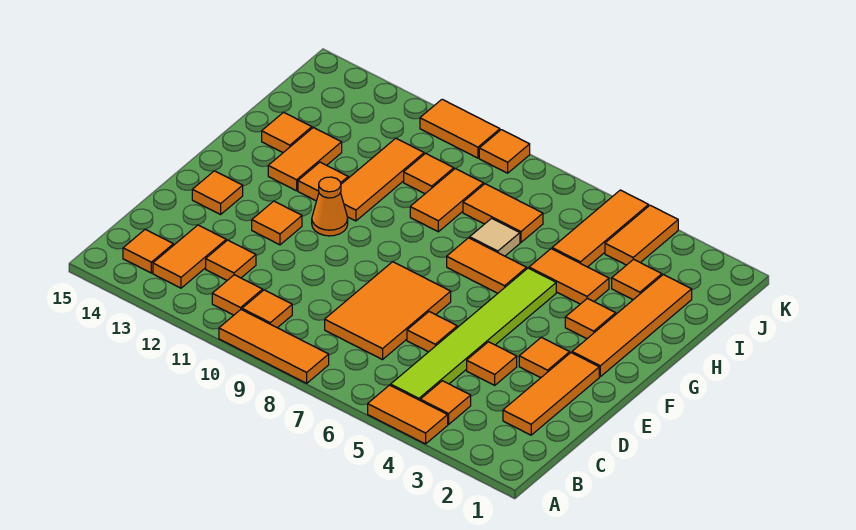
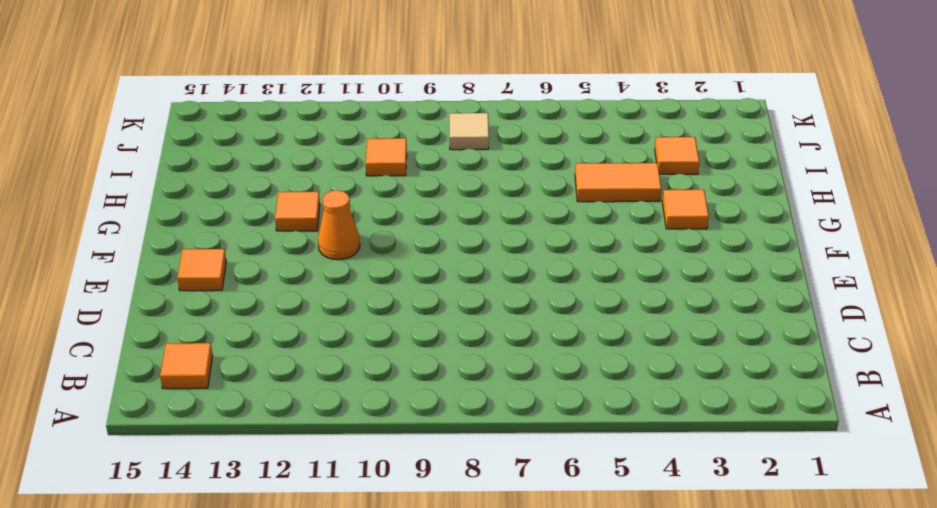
tan tile J8 level 1 -> tan tile H7 level 1
none -> orange tile A4:A5 level 1
none -> orange tile A8:A10 level 1
none -> orange tile B4 level 1
none -> lime tile B5:G5 level 1

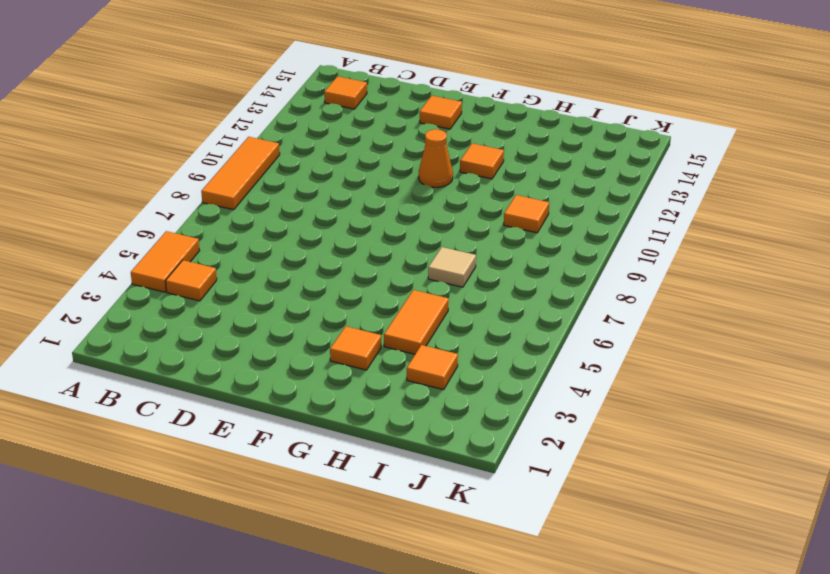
none -> lime tile B5:G5 level 1
none -> orange tile B10 level 1
none -> orange tile B11 level 1
none -> orange tile B13:C13 level 1

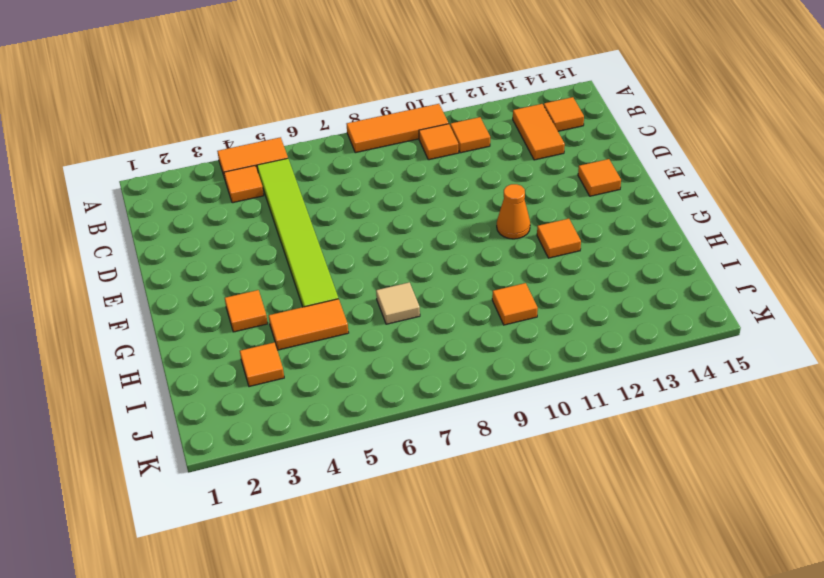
none -> orange tile C2:E2 level 1
none -> orange tile C7:E8 level 1
none -> orange tile C12 level 1
none -> orange tile D4 level 1

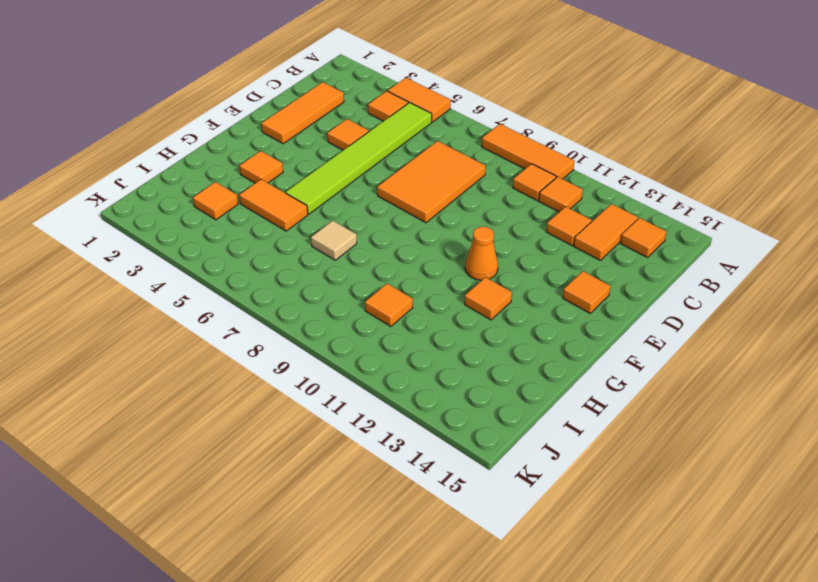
none -> orange tile D6 level 1
none -> orange tile E3 level 1
none -> orange tile E12 level 1
none -> orange tile F2:I2 level 1

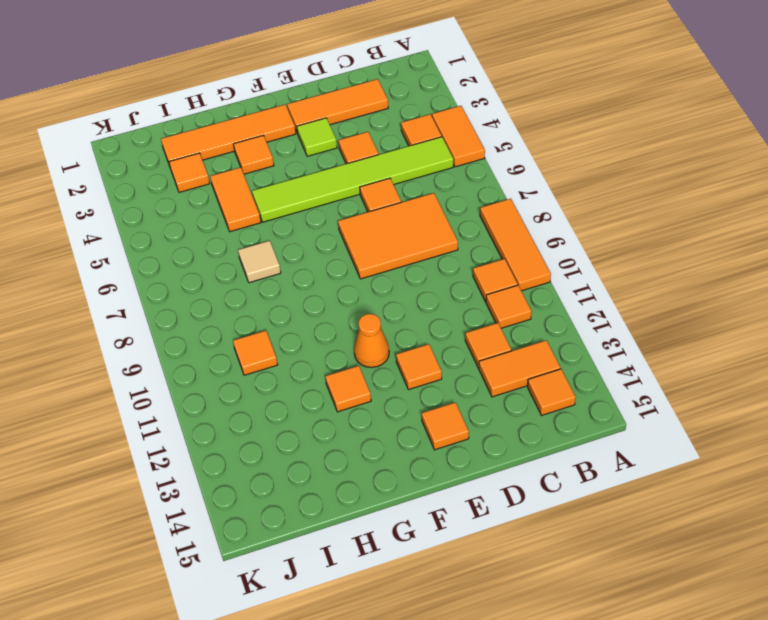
lime tile E3 level 1 -> orange tile E3 level 1
none -> orange tile G6:G7 level 1
none -> orange tile G11:I11 level 1
none -> orange tile G13:H13 level 1
none -> orange tile H9:I9 level 1

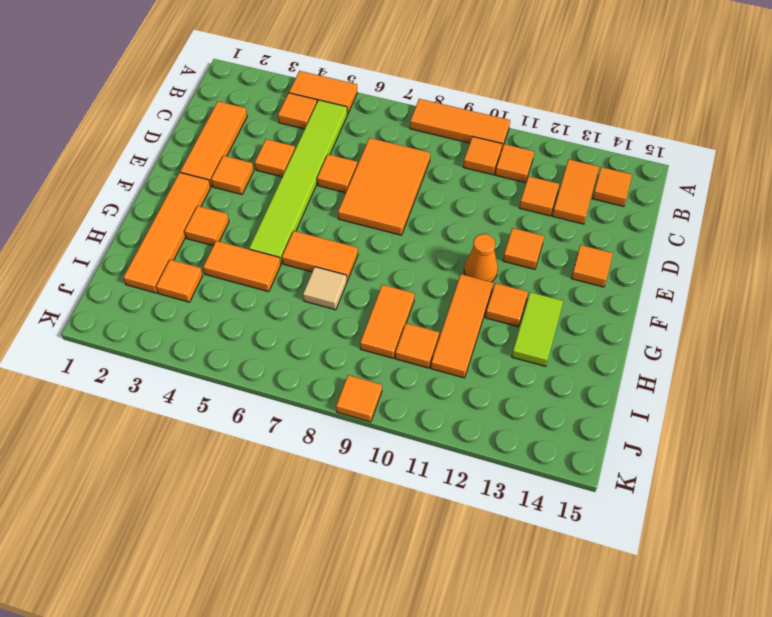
lime tile G13:H13 level 1 -> orange tile G13:H13 level 1
none -> orange tile H14 level 1
none -> orange tile I5:K5 level 1
none -> orange tile I7:I8 level 1
none -> orange tile J4:K4 level 1

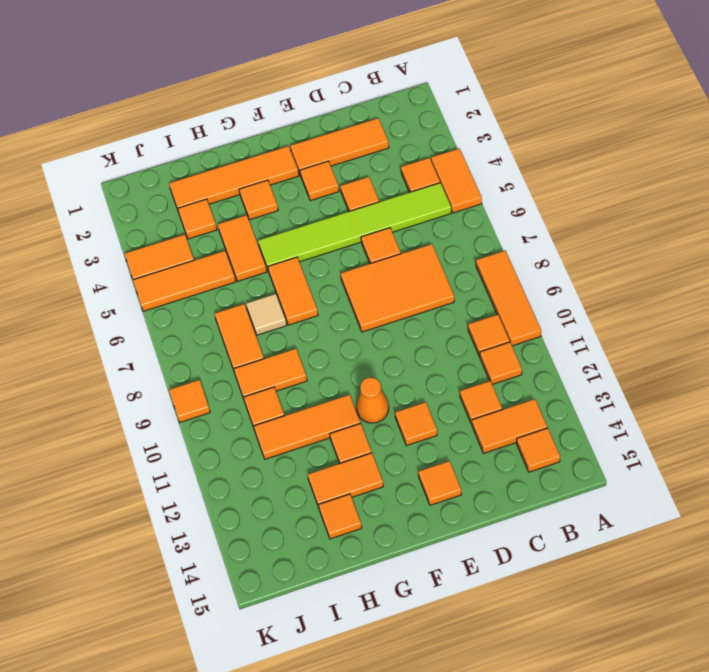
none -> orange tile K10:K11 level 1

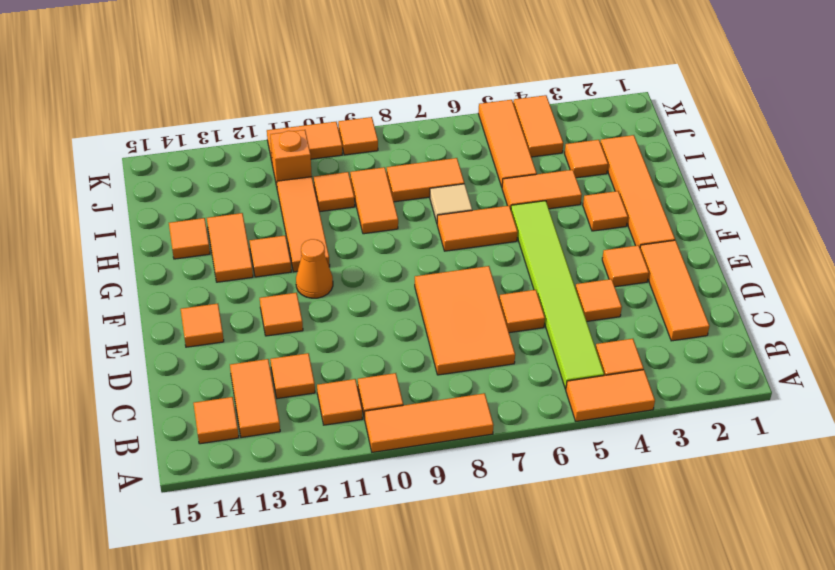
orange brick J11 level 1 -> none

